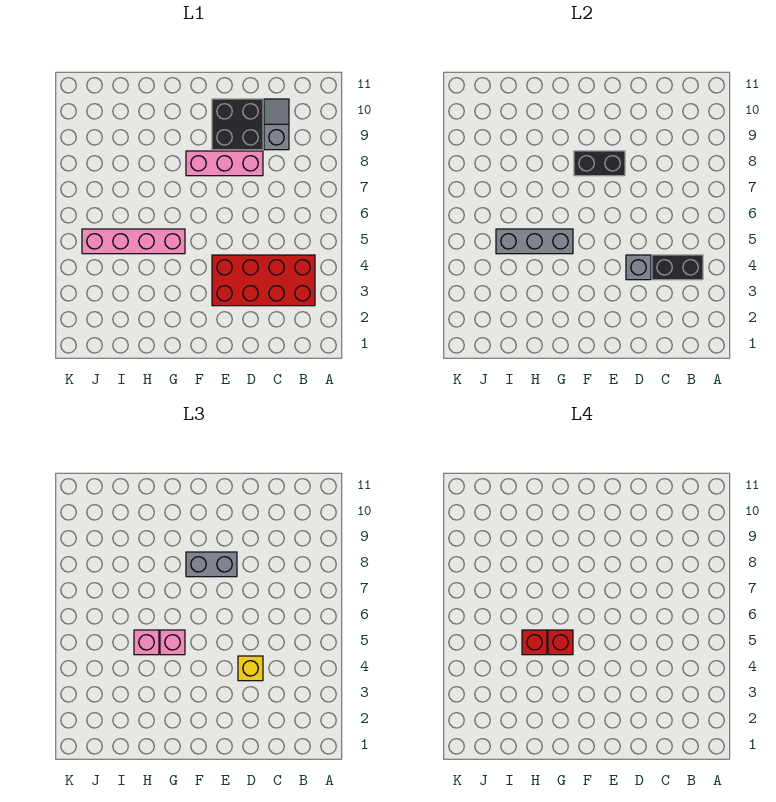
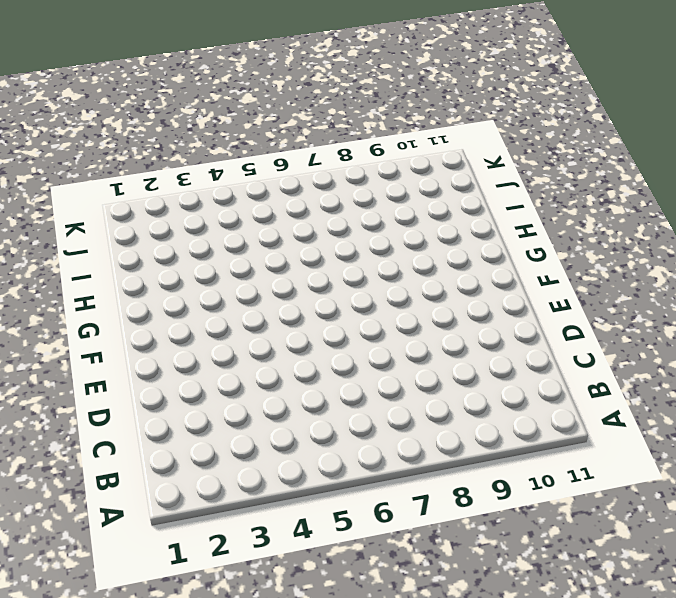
none -> red brick B3:E4 level 1
none -> grey slope C9:C10 level 1 top 9
none -> pink brick D8:F8 level 1

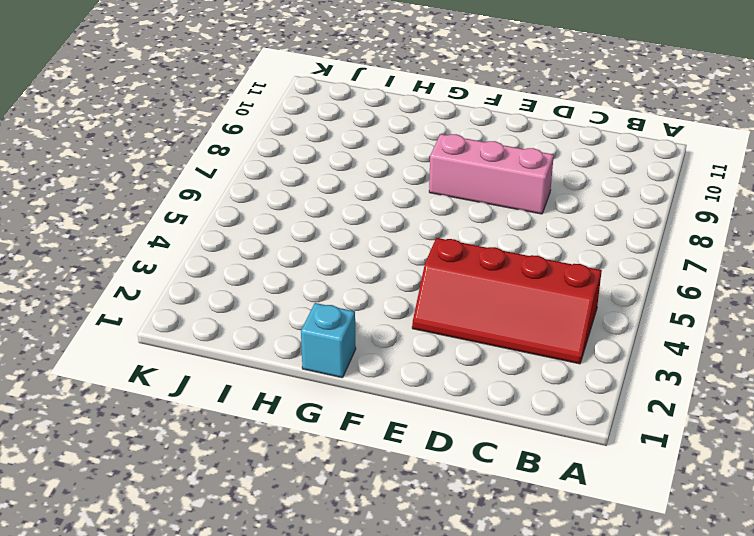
red slope B3:E4 level 1 top 4 -> red brick B3:E4 level 1
cyan brick G1 level 1 -> none
none -> grey slope C9:C10 level 1 top 9
none -> black brick D9:E10 level 1
none -> pink brick G5:J5 level 1

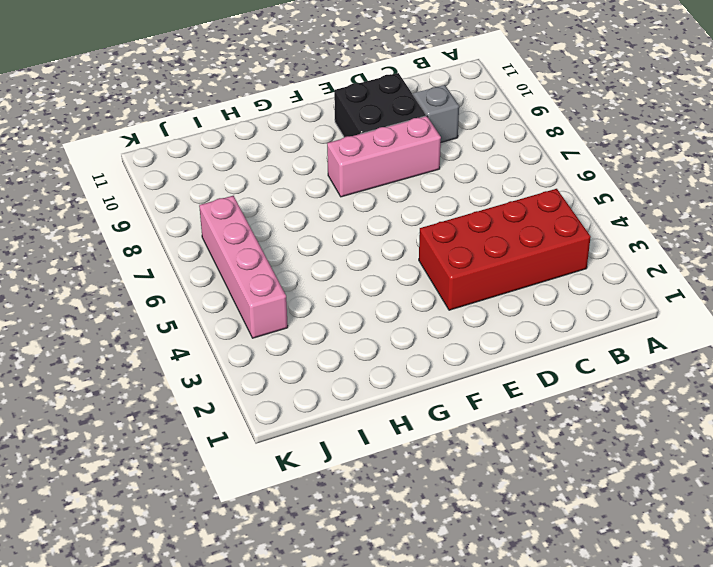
pink brick J4:J7 level 1 -> pink brick G5:J5 level 1
none -> black brick B4:C4 level 2
none -> grey brick D4 level 2
none -> black brick E8:F8 level 2

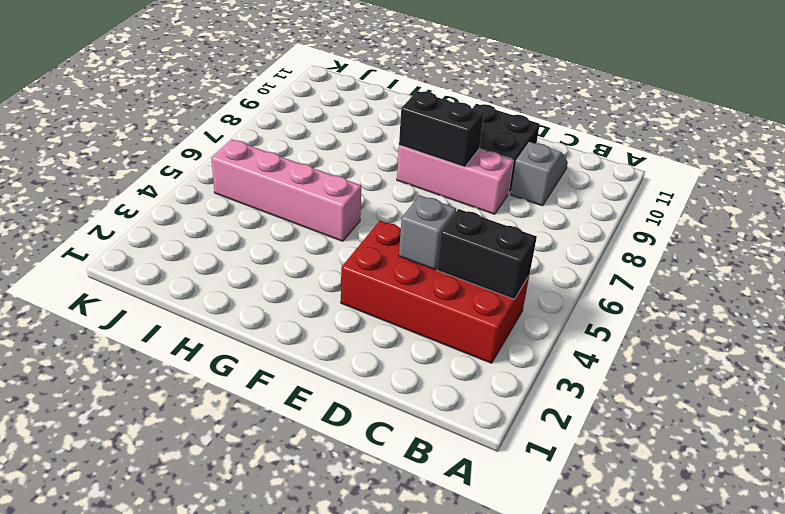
none -> grey brick G5:I5 level 2
none -> yellow brick D4 level 3
none -> grey brick E8:F8 level 3

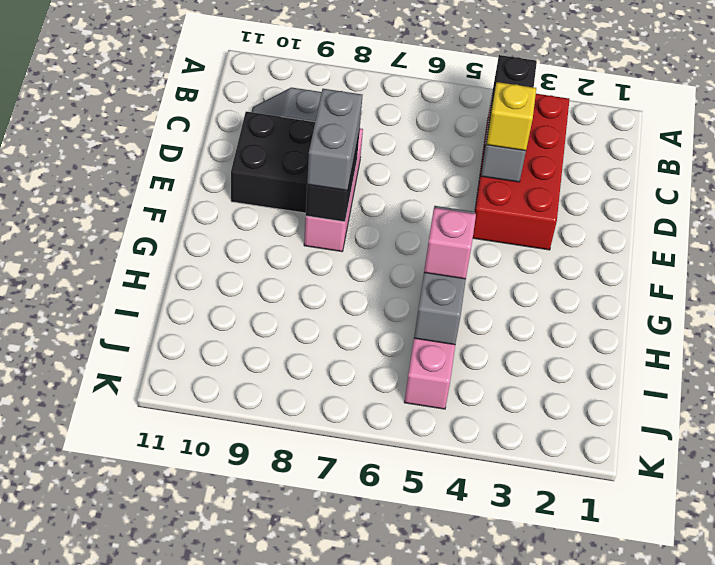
none -> pink brick G5 level 3
none -> red brick G5 level 4
none -> red brick H5 level 4

